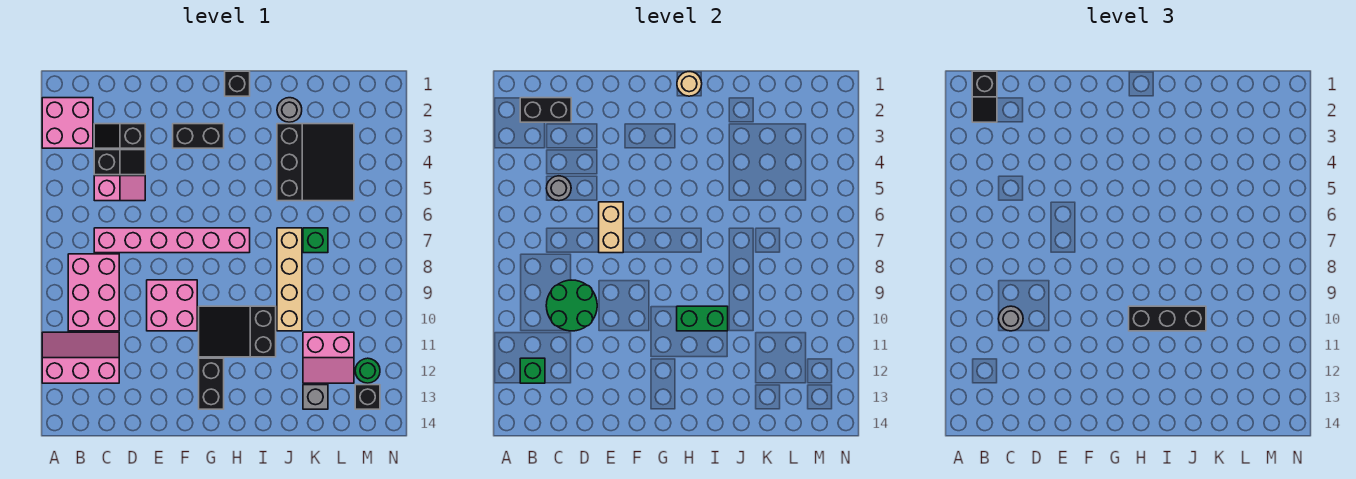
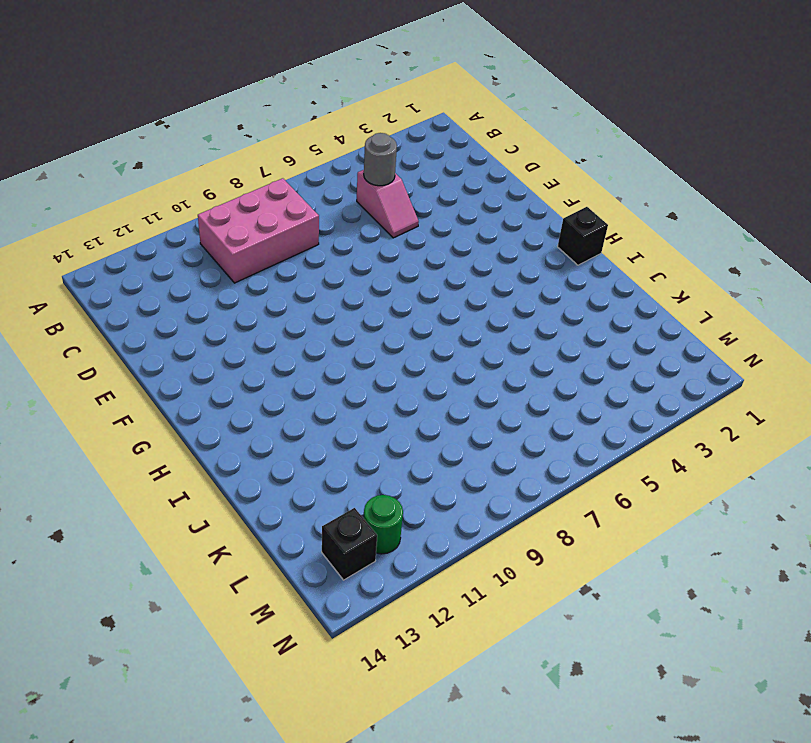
none -> pink brick A2:B3 level 1
none -> pink slope A11:C12 level 1 top 12
none -> black slope C3:D3 level 1 top D
none -> black slope C4:D4 level 1 top C

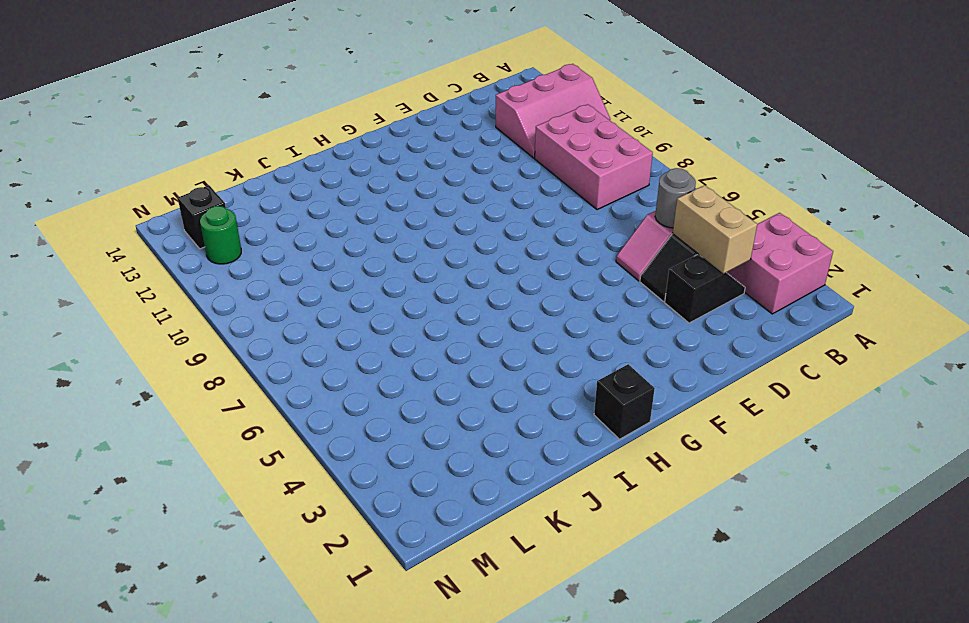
tan brick C3:C4 level 2 -> tan brick E6:E7 level 2
none -> pink brick C7:H7 level 1
none -> pink brick E9:F10 level 1
none -> black brick F3:G3 level 1
none -> black slope G10:I11 level 1 top I

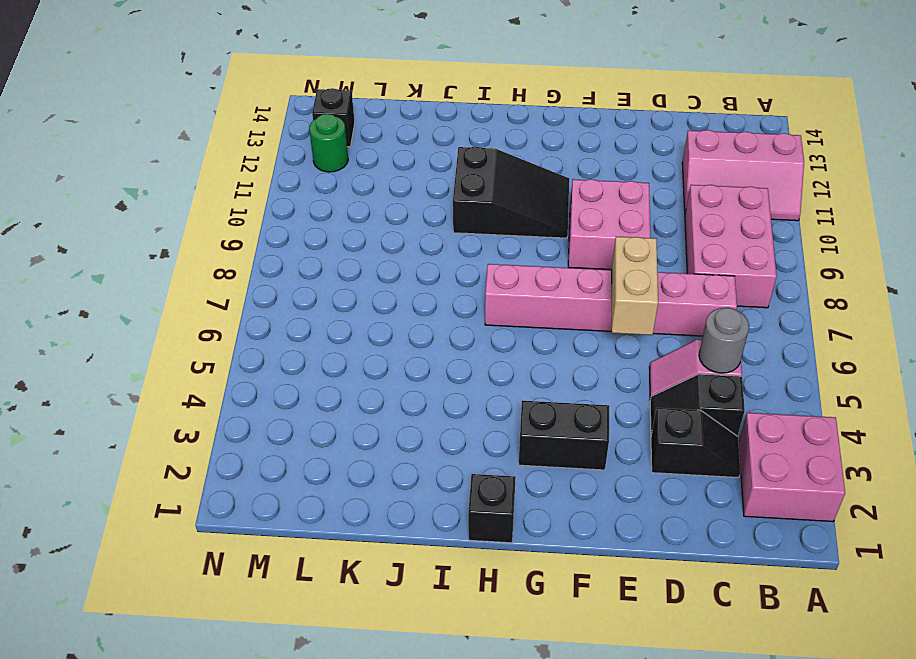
none -> black brick G12:G13 level 1
none -> grey round brick J2 level 1
none -> black slope J3:L5 level 1 top J
none -> tan brick J7:J10 level 1

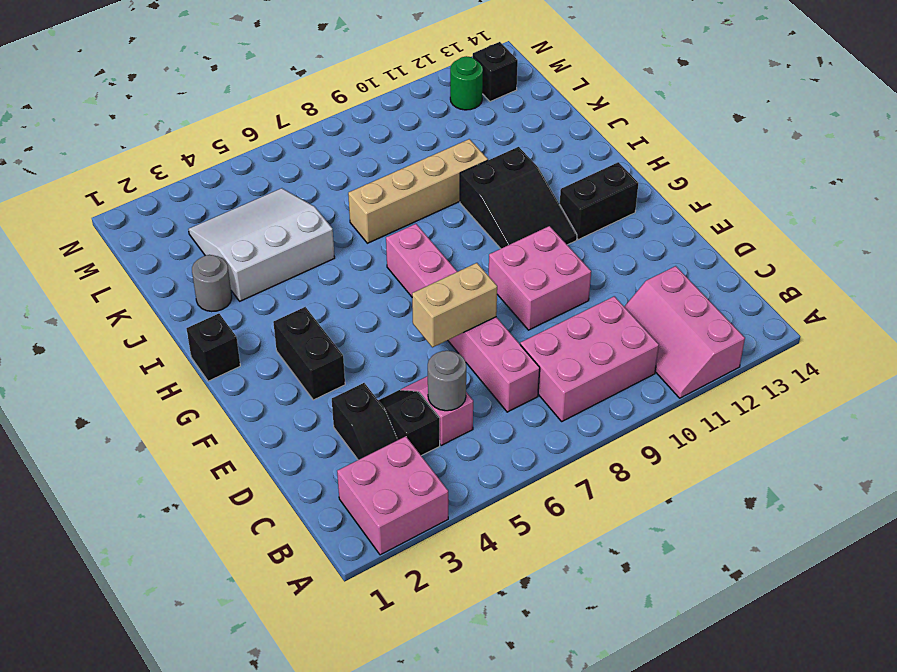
white slope J3:L5 level 1 top J -> black slope J3:L5 level 1 top J
none -> green brick K7 level 1
none -> pink slope K11:L12 level 1 top 11
none -> grey brick K13 level 1
none -> black brick B2:C2 level 2

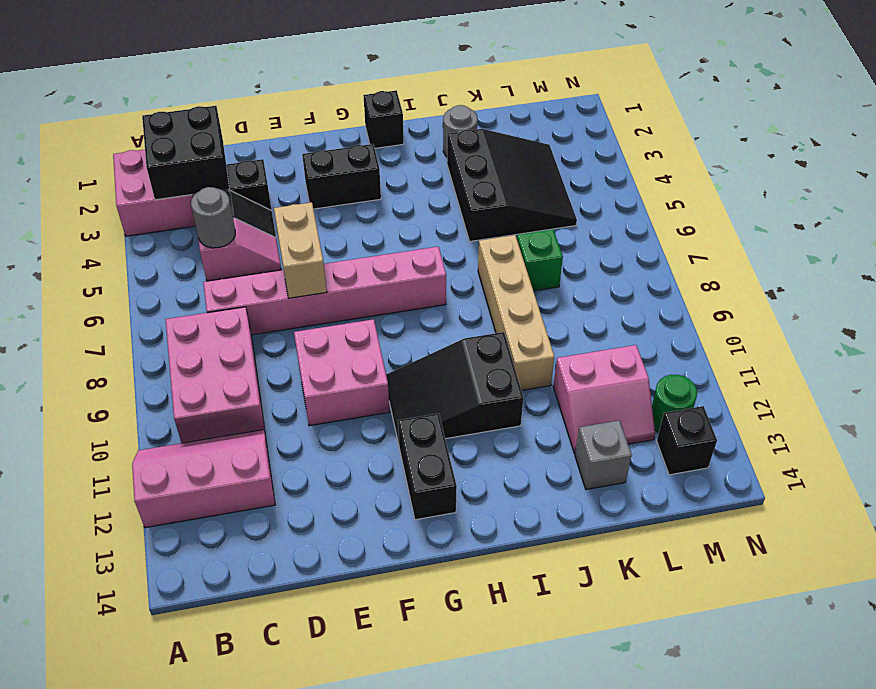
black brick B2:C3 level 2 -> black brick B2:C2 level 2
none -> green brick B12 level 2
none -> green round brick C9:D10 level 2
none -> tan round brick H1 level 2
none -> green brick H10:I10 level 2

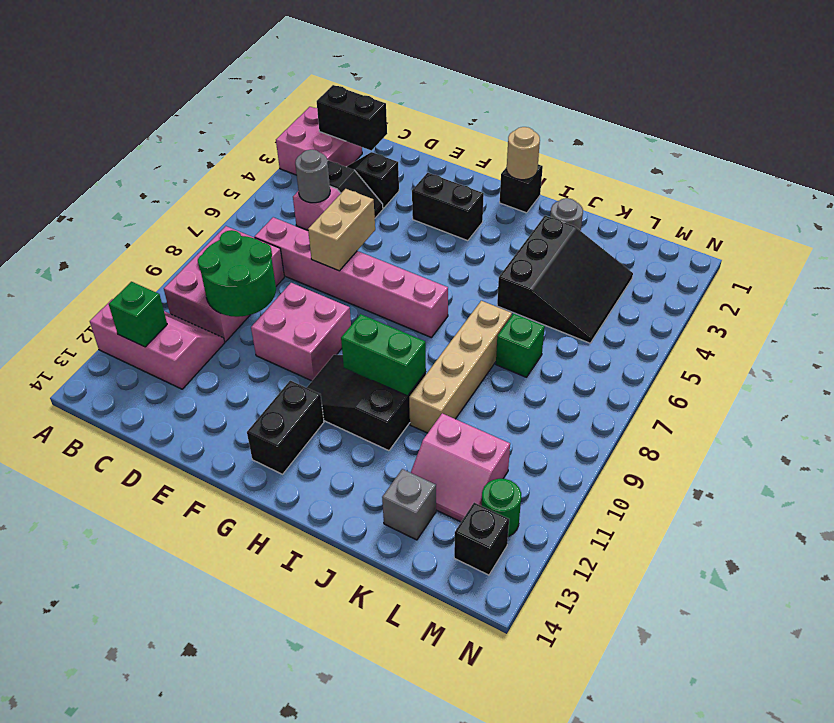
none -> black slope B1:B2 level 3 top 1
none -> grey round brick C10 level 3
none -> black brick H10:J10 level 3

